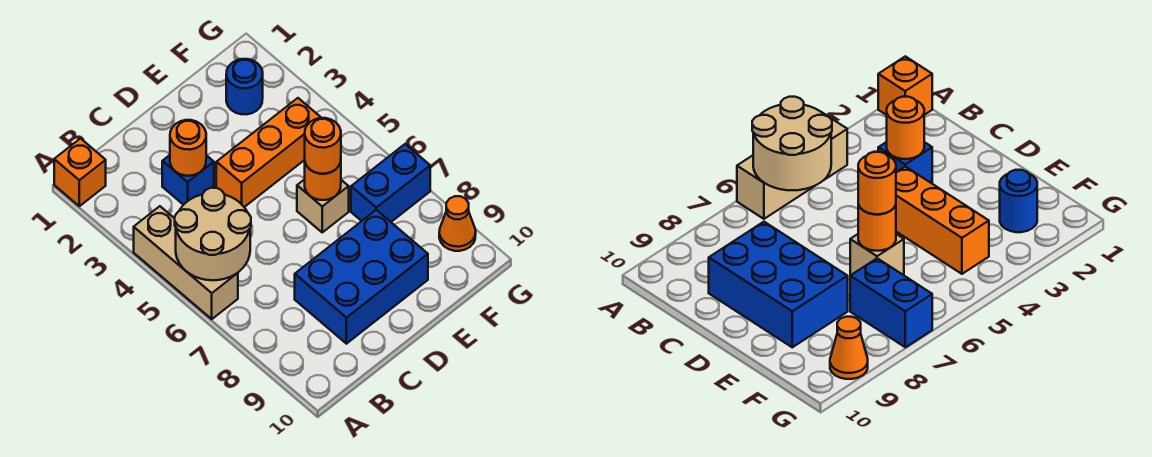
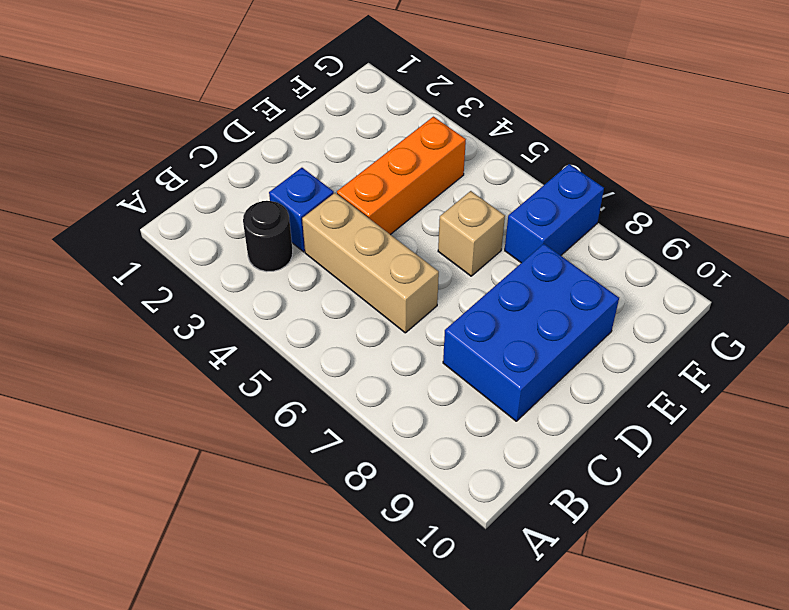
black round brick B3 level 1 -> none
tan brick C4:C6 level 1 -> tan brick A4:A6 level 1
none -> orange brick A1 level 1
none -> blue round brick F2 level 1
none -> orange cone G9 level 1

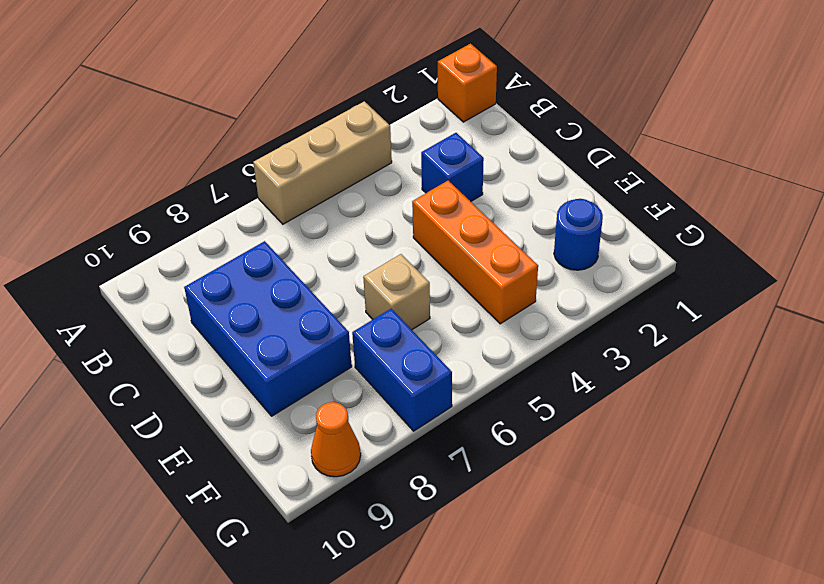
none -> tan round brick A5:B6 level 2
none -> orange round brick C3 level 2
none -> orange round brick E6 level 2

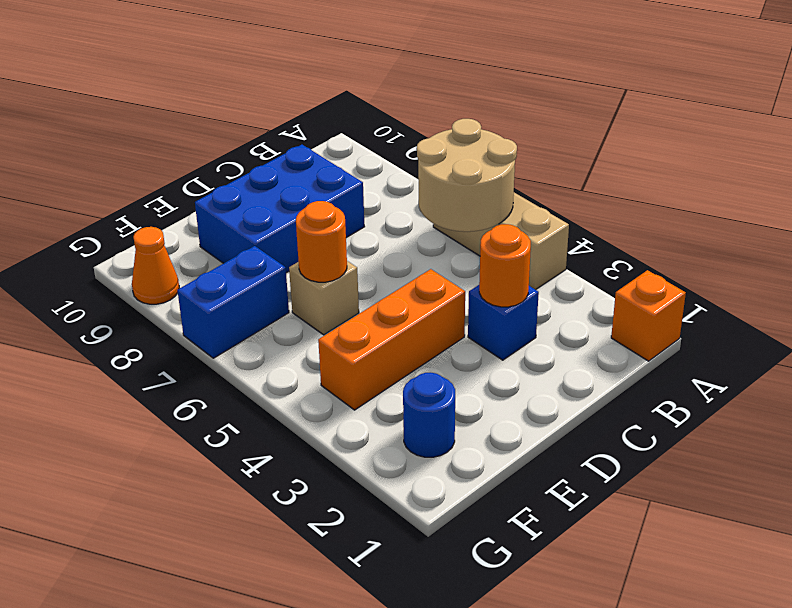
none -> orange round brick E6 level 3

